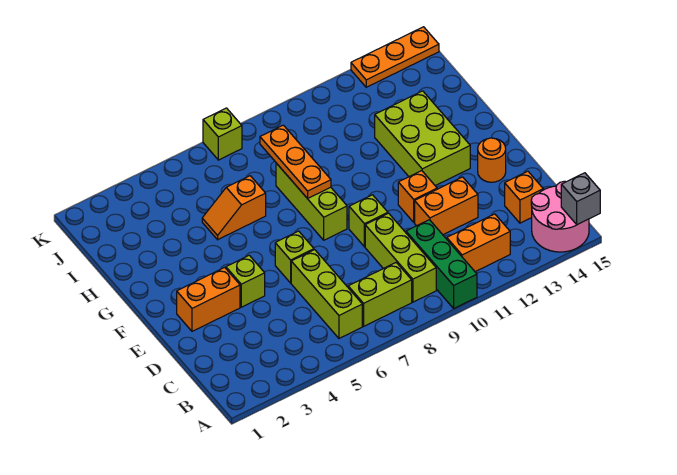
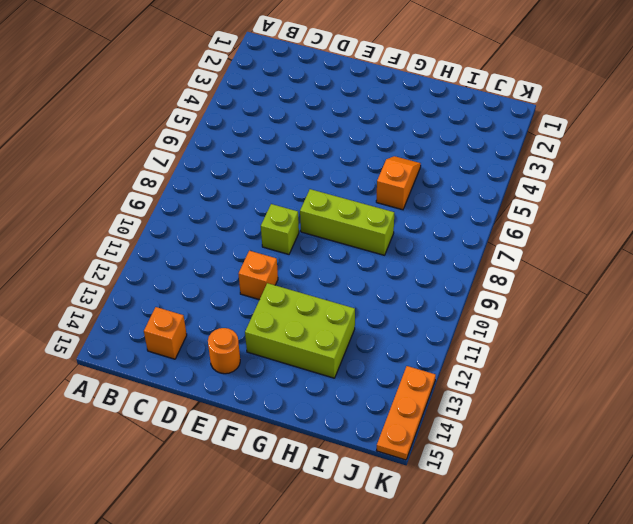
none -> green brick A10:C10 level 1
none -> pink round brick A14:B15 level 1
none -> lime brick B6:D6 level 1

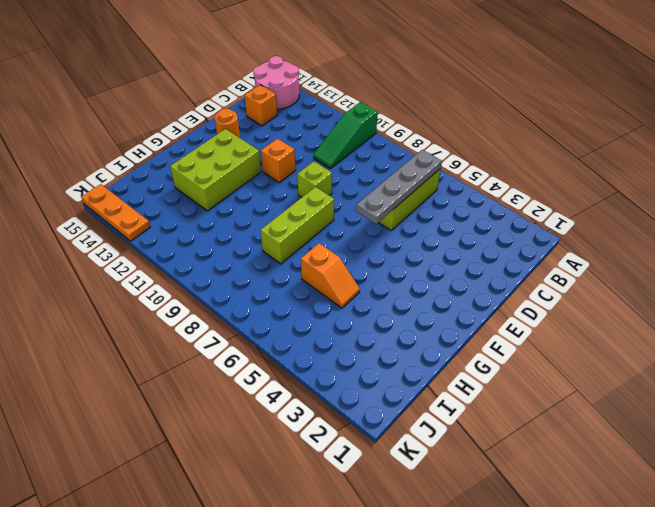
green slope A10:C10 level 1 top A -> green brick A10:C10 level 1
grey plate B6:E6 level 2 -> none
none -> lime brick B7:B8 level 1
none -> lime brick B9:D9 level 1
none -> orange brick B11:B12 level 1

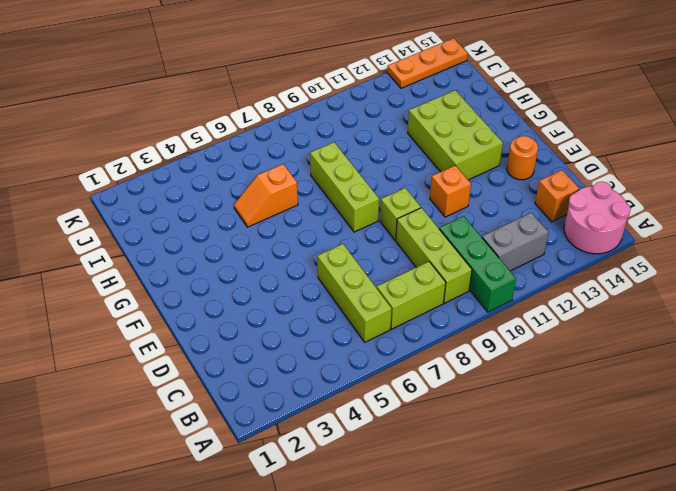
grey brick B11:B12 level 1 -> orange brick B11:B12 level 1
none -> orange brick D11:D12 level 1
none -> orange brick E2:E3 level 1
none -> lime brick E4 level 1

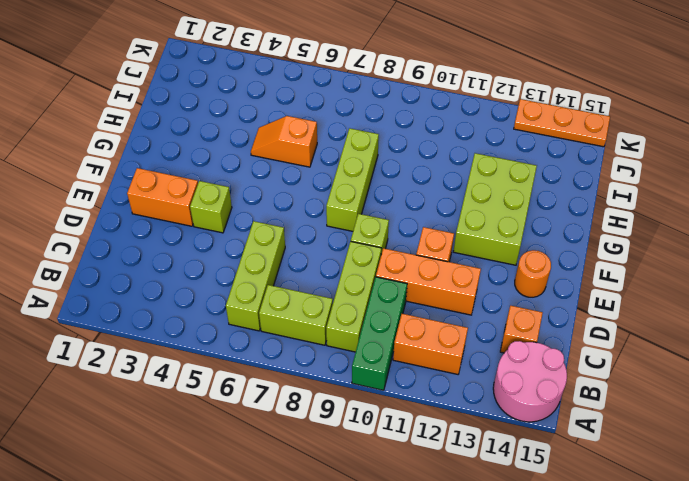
orange brick D10:D12 level 1 -> orange brick D11:D12 level 1
none -> lime brick E6 level 1
none -> lime brick K7 level 1
none -> grey brick A15 level 2

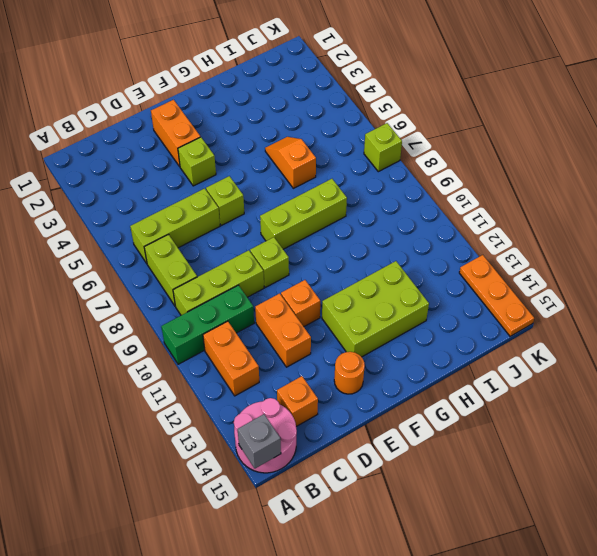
none -> orange plate G8:I8 level 2

